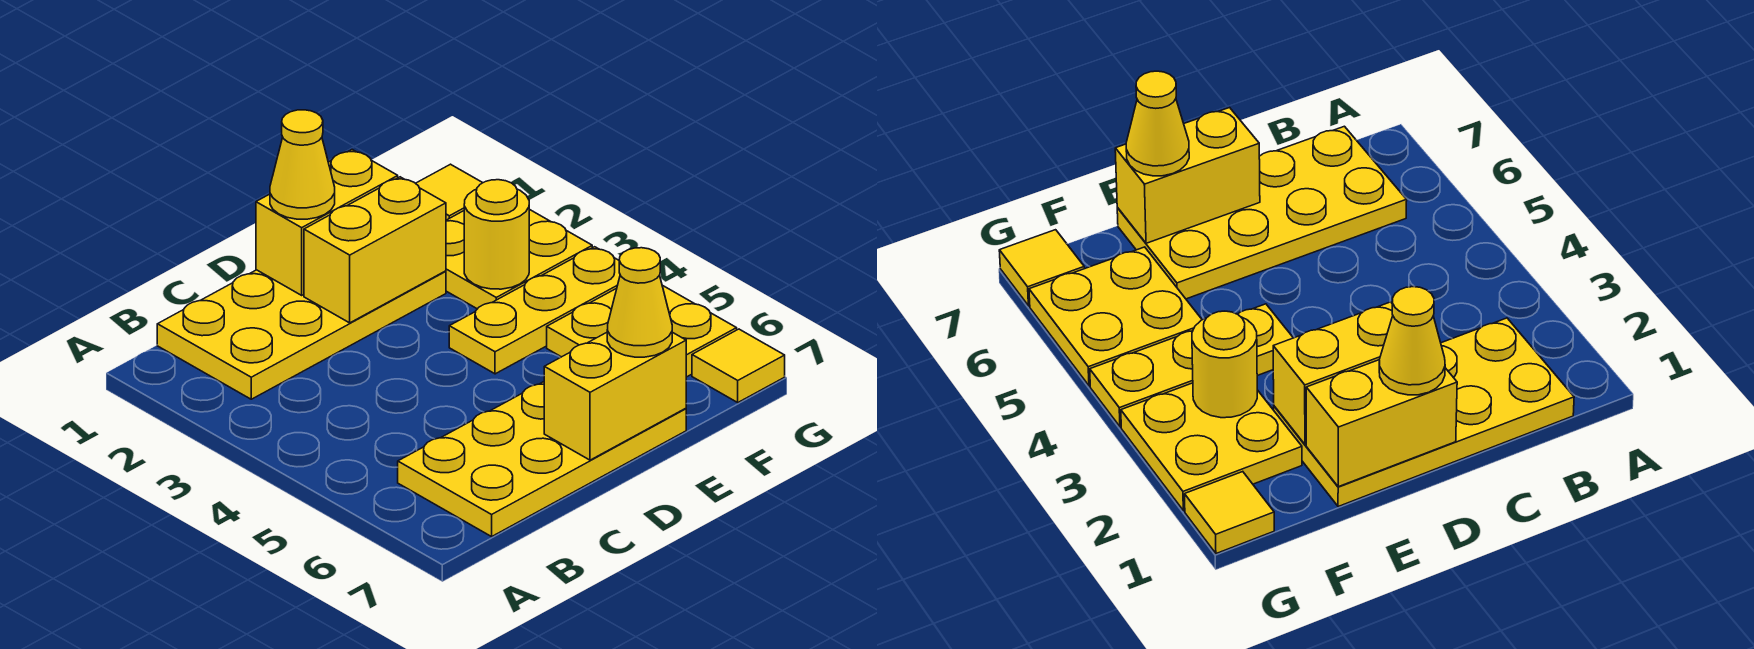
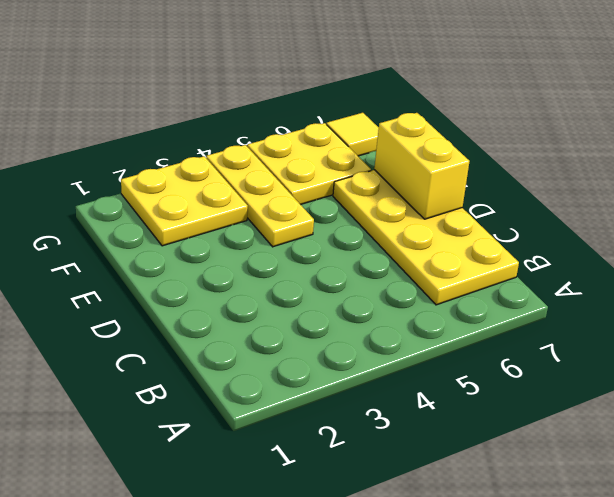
none -> yellow plate B1:E2 level 1
none -> yellow tile G1 level 1
none -> yellow brick D1:E1 level 2

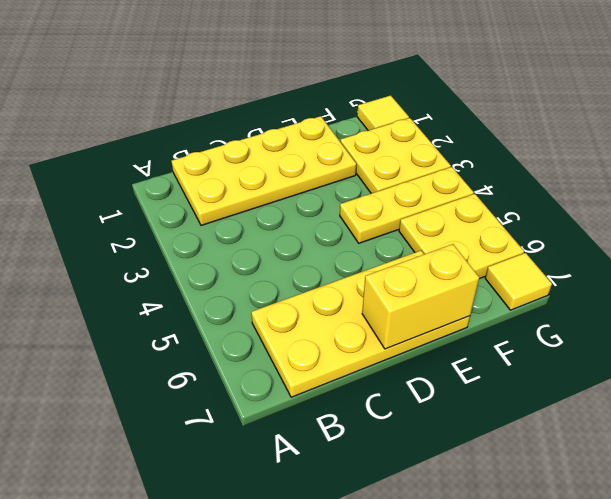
none -> yellow brick D1:E1 level 2
none -> yellow brick D2:E2 level 2
none -> yellow round brick F3 level 2

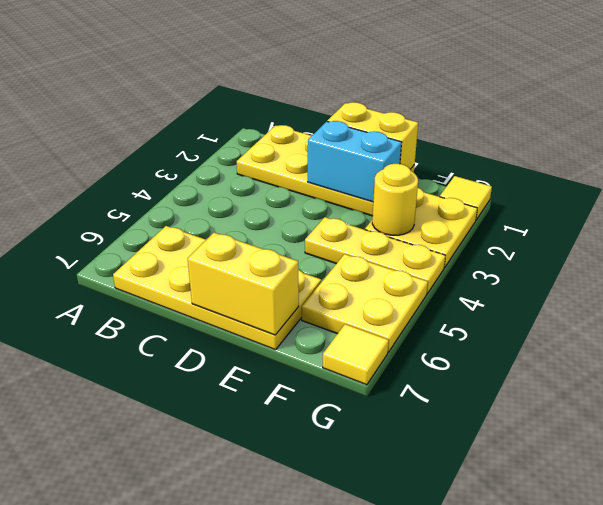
cyan brick D2:E2 level 2 -> yellow brick D2:E2 level 2
none -> yellow cone D1 level 3
none -> yellow cone E7 level 3

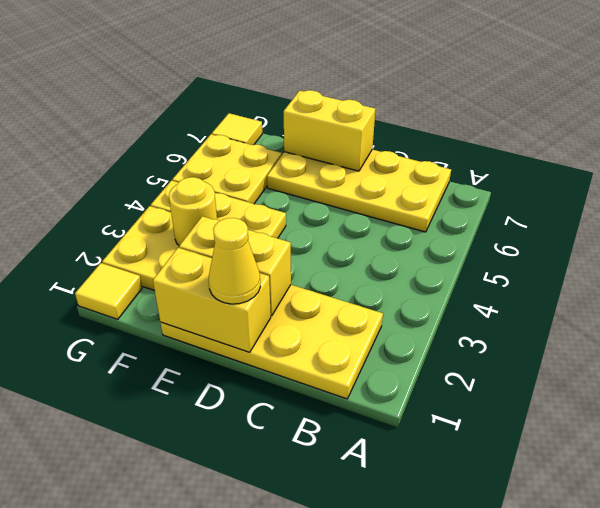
none -> yellow cone E7 level 3

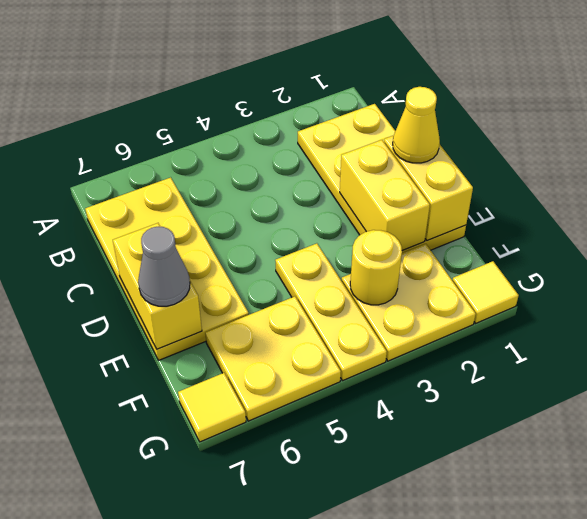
grey cone E7 level 3 -> yellow cone E7 level 3

